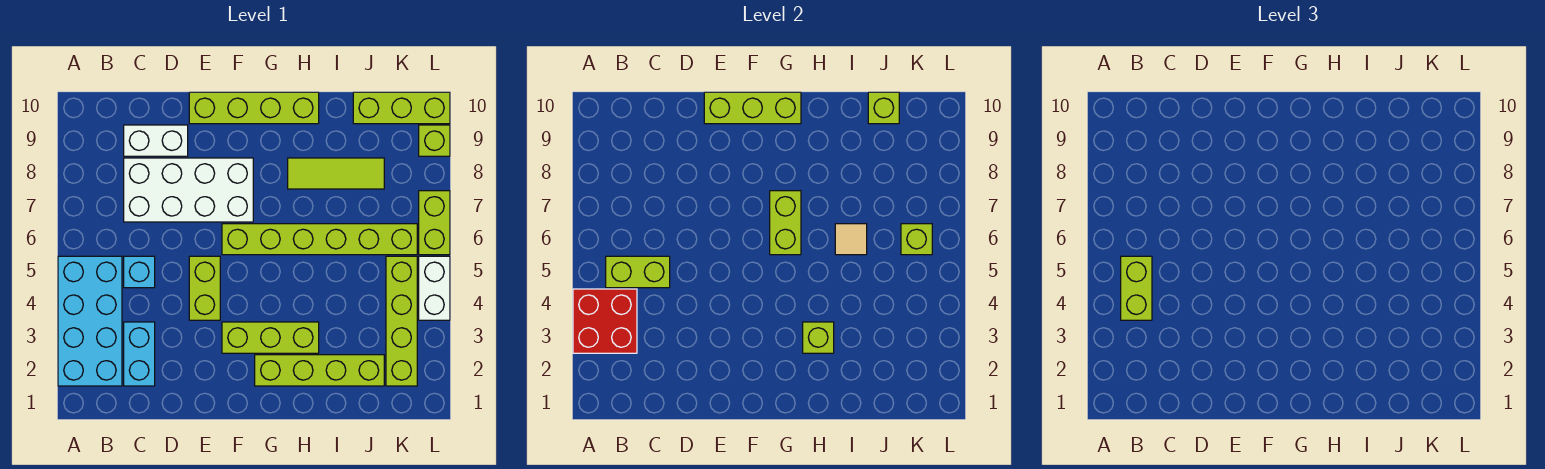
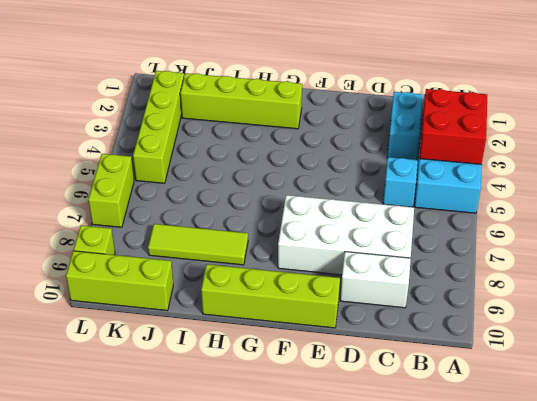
none -> lime brick E4:E5 level 1
none -> lime brick F3:H3 level 1
none -> lime brick F6:K6 level 1

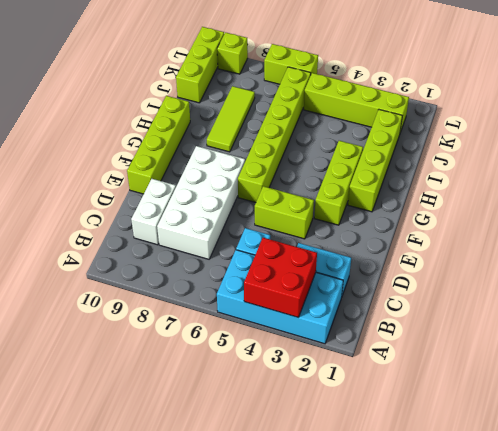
none -> white brick L4:L5 level 1
none -> lime brick B5:C5 level 2
none -> lime brick E10:G10 level 2

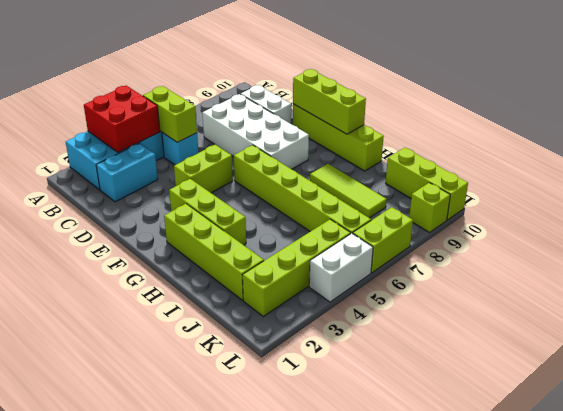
none -> lime brick G6:G7 level 2
none -> lime brick H3 level 2
none -> tan tile I6 level 2

